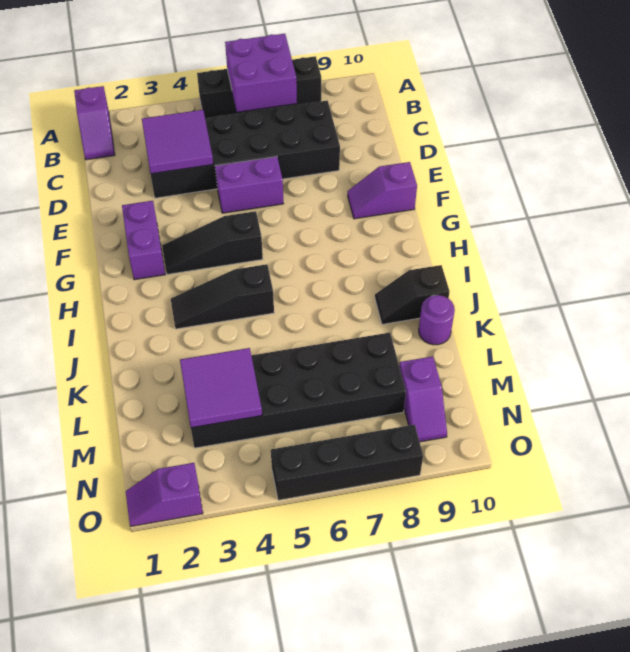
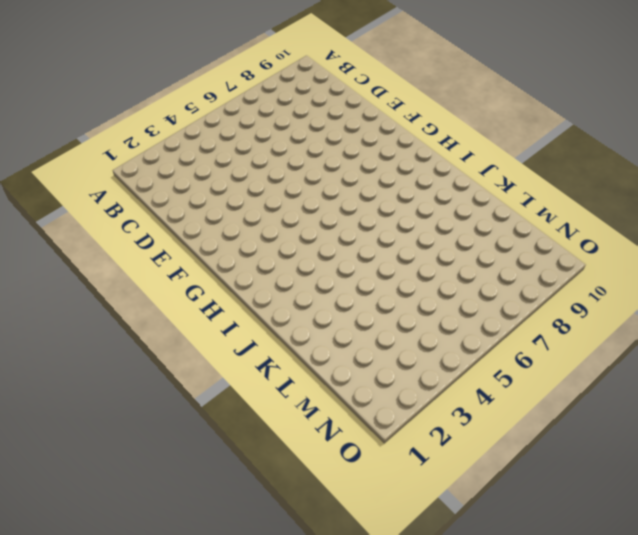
none -> purple slope A1:B1 level 1 top A
none -> black brick A5:A8 level 1
none -> black brick C3:D8 level 1

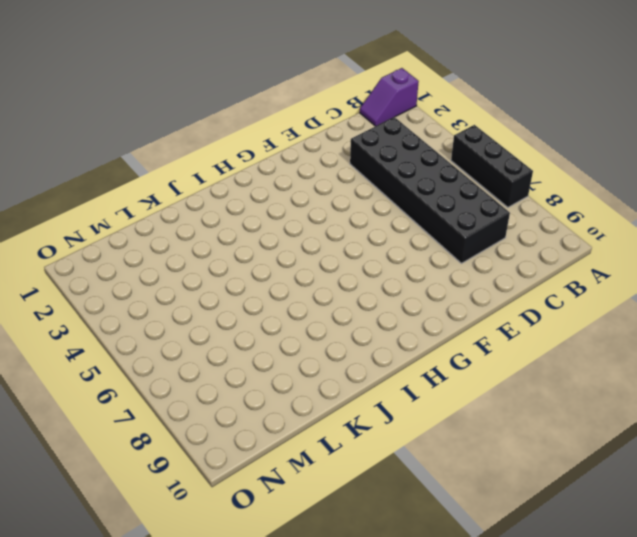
black brick A5:A7 level 1 -> black brick A5:A8 level 1
none -> purple brick E5:E6 level 1
none -> purple brick F2:G2 level 1
none -> purple slope F9:F10 level 1 top 10

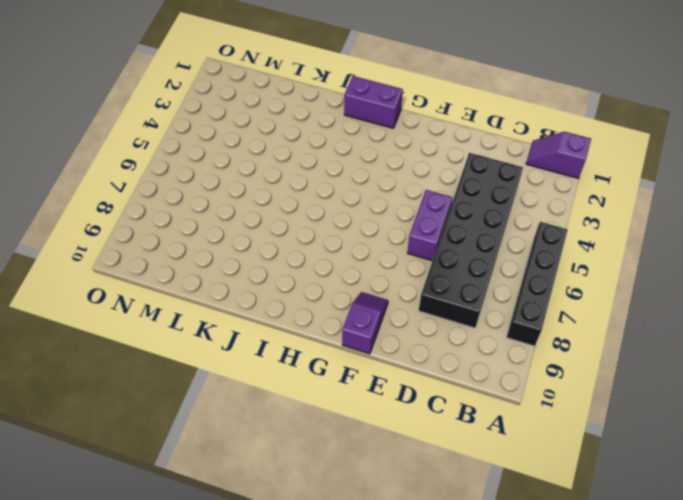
purple brick H1:I1 level 1 -> purple brick F2:G2 level 1
none -> black slope G3:G5 level 1 top 5
none -> black slope I3:I5 level 1 top 5
none -> black slope J9:J10 level 1 top 10

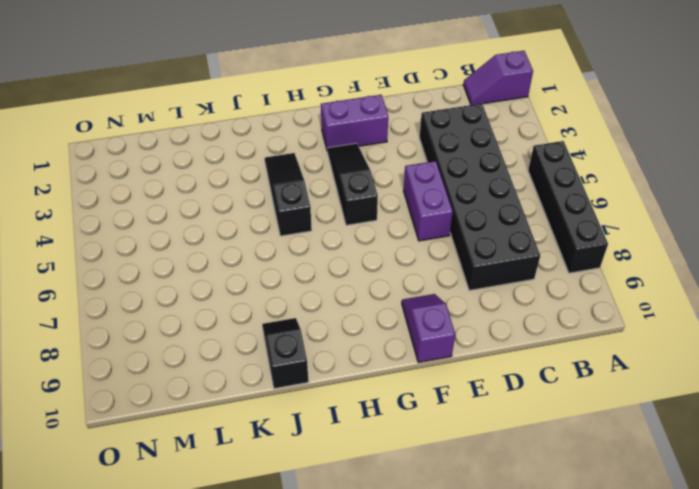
none -> purple round brick K10 level 1
none -> black brick L3:M8 level 1
none -> purple slope M9:N9 level 1 top M

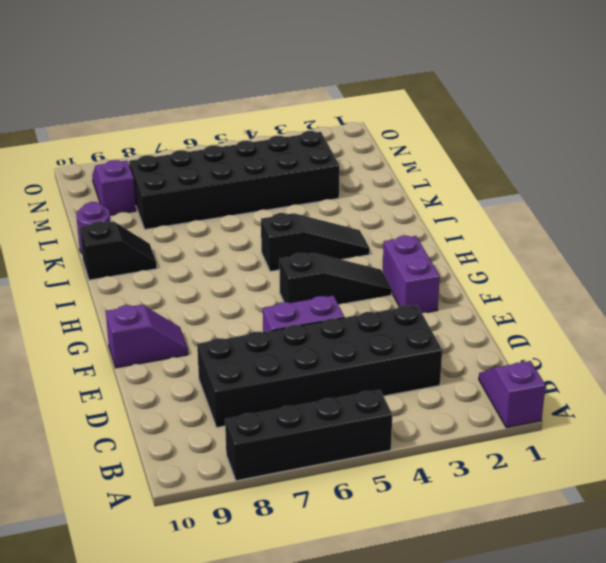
none -> purple slope O1:O2 level 1 top 2
none -> black brick O5:O8 level 1
none -> purple brick A6:B7 level 2

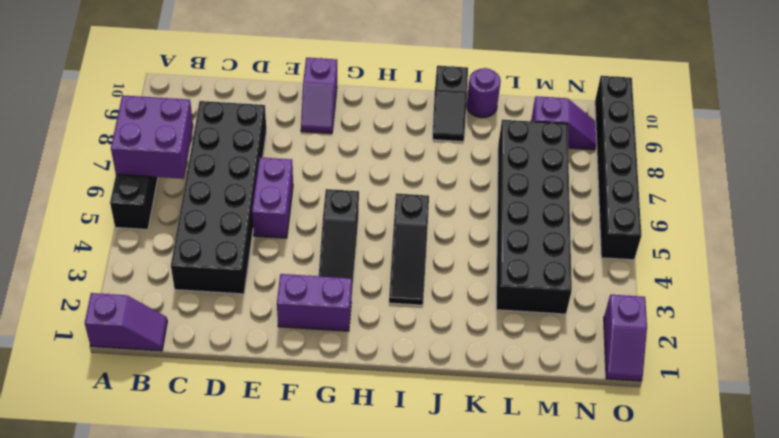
black brick O5:O10 level 1 -> black brick O5:O8 level 1
none -> purple tile C3:D4 level 2
none -> purple tile L3:M4 level 2

